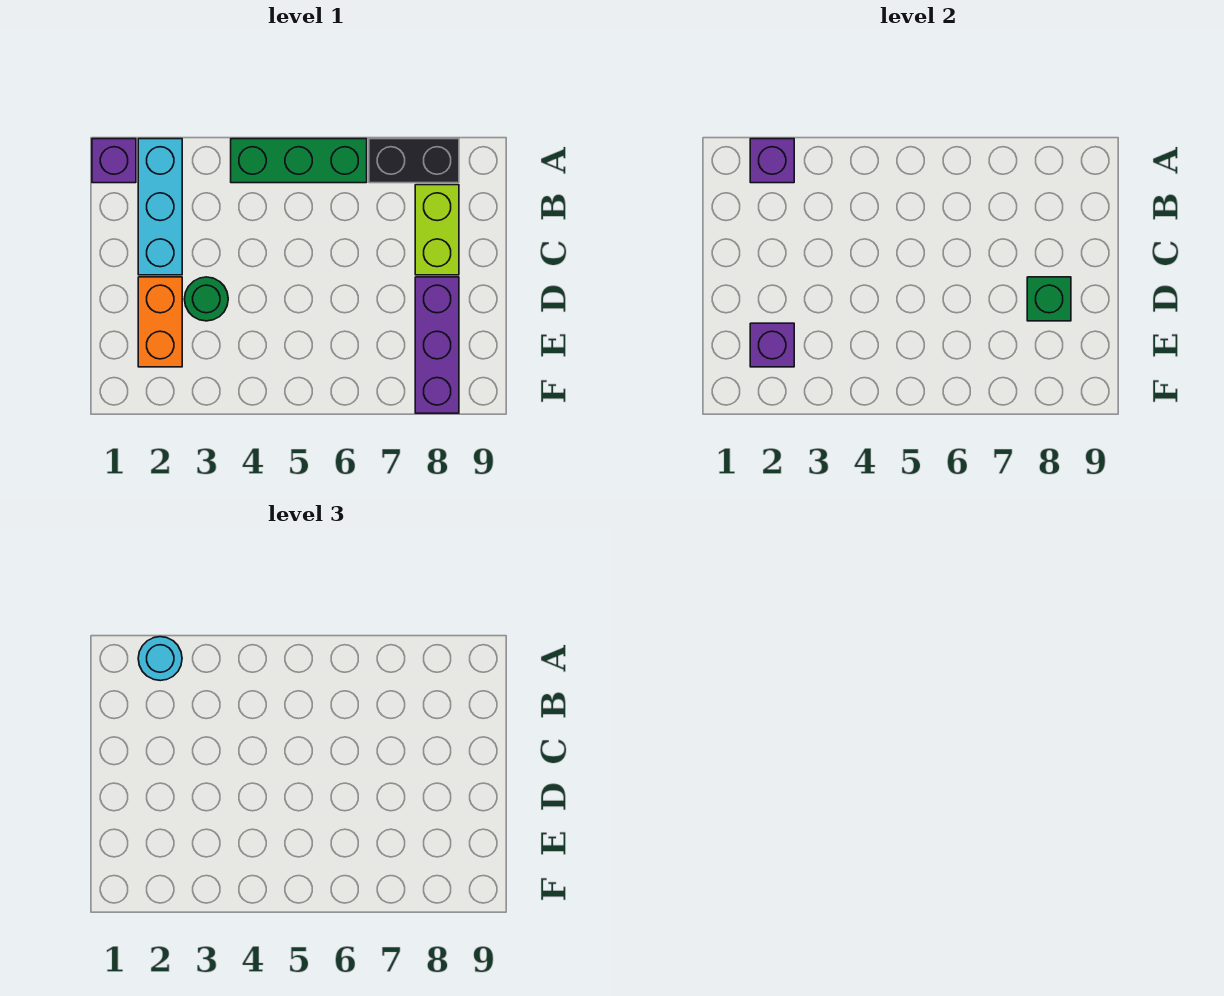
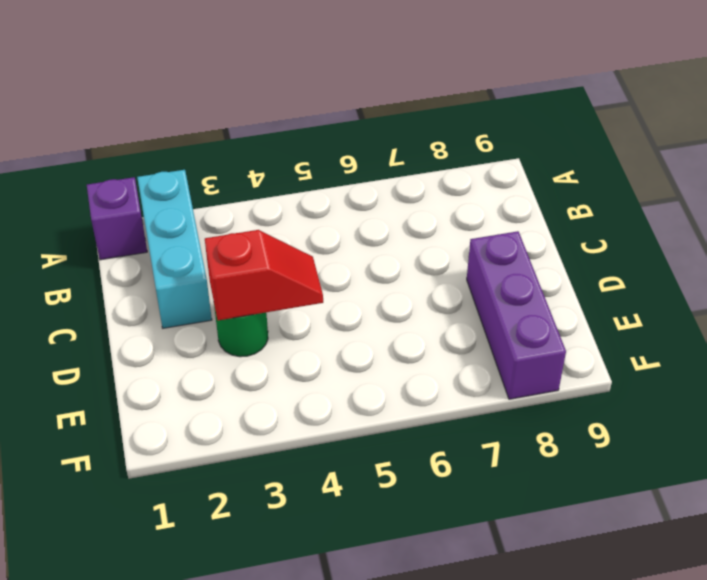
red slope D3:D4 level 2 top 3 -> none
none -> green brick A4:A6 level 1
none -> black brick A7:A8 level 1
none -> lime brick B8:C8 level 1

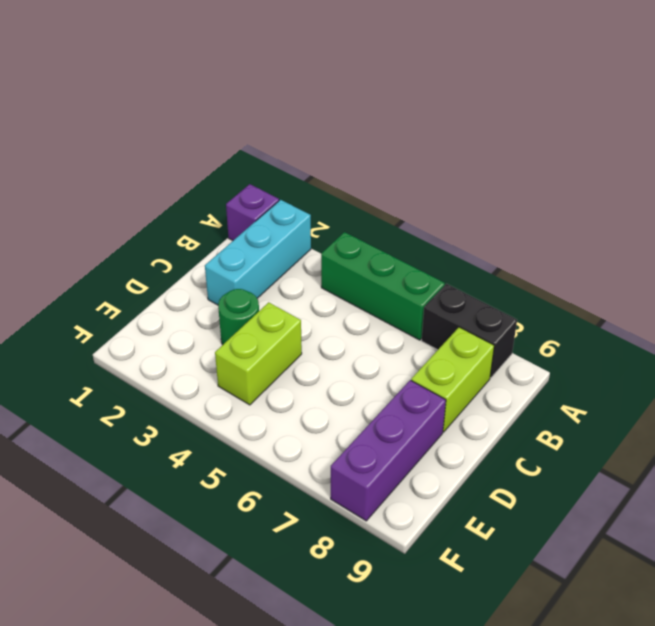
lime brick D4:E4 level 1 -> none
none -> orange brick D2:E2 level 1
none -> purple brick A2 level 2
none -> green brick D8 level 2

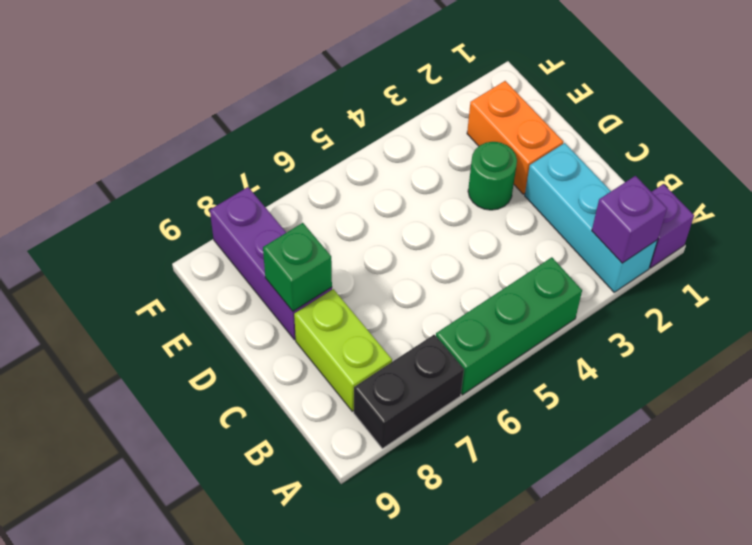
none -> purple brick E2 level 2
none -> cyan round brick A2 level 3

